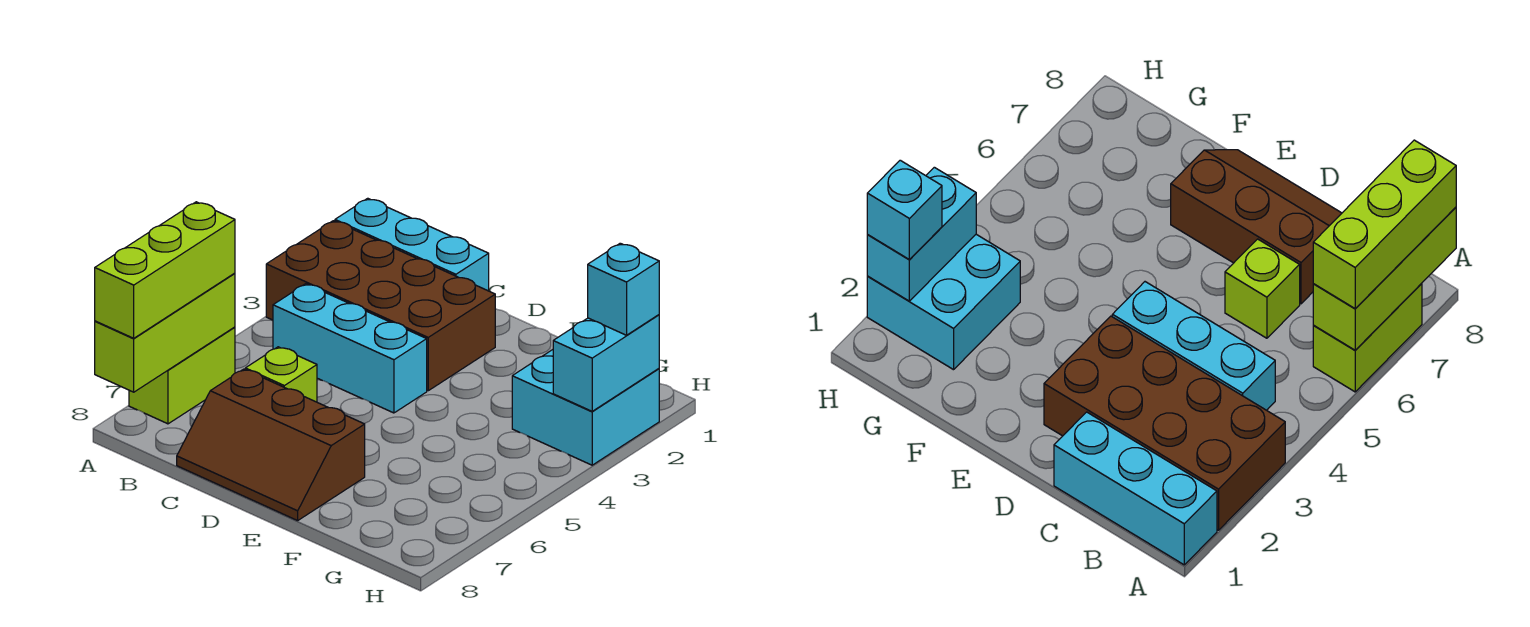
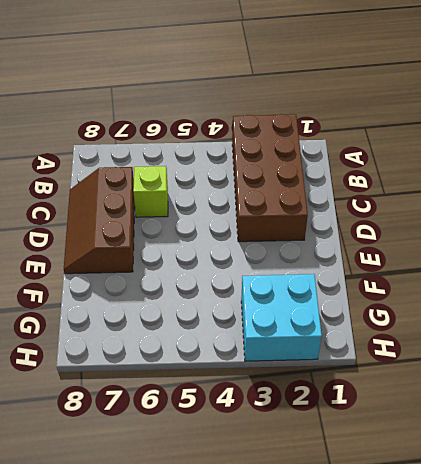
none -> cyan brick A1:C1 level 1
none -> lime brick A6:A7 level 1

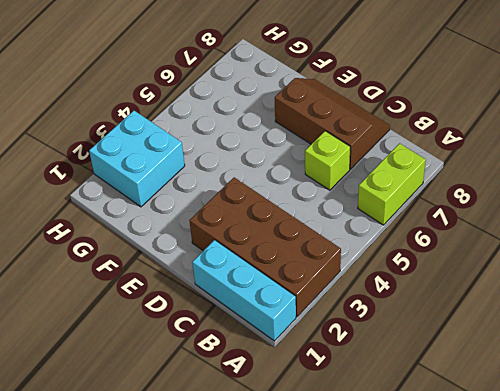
none -> cyan brick B4:D4 level 1
none -> lime brick A6:A8 level 2

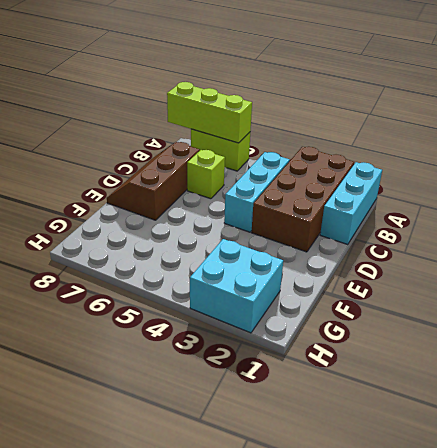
none -> cyan brick H2:H3 level 2
none -> lime brick A6:A8 level 3

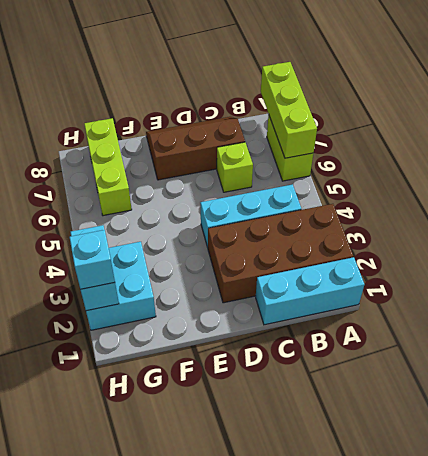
lime brick G6:G8 level 1 -> lime brick A6:A8 level 3

